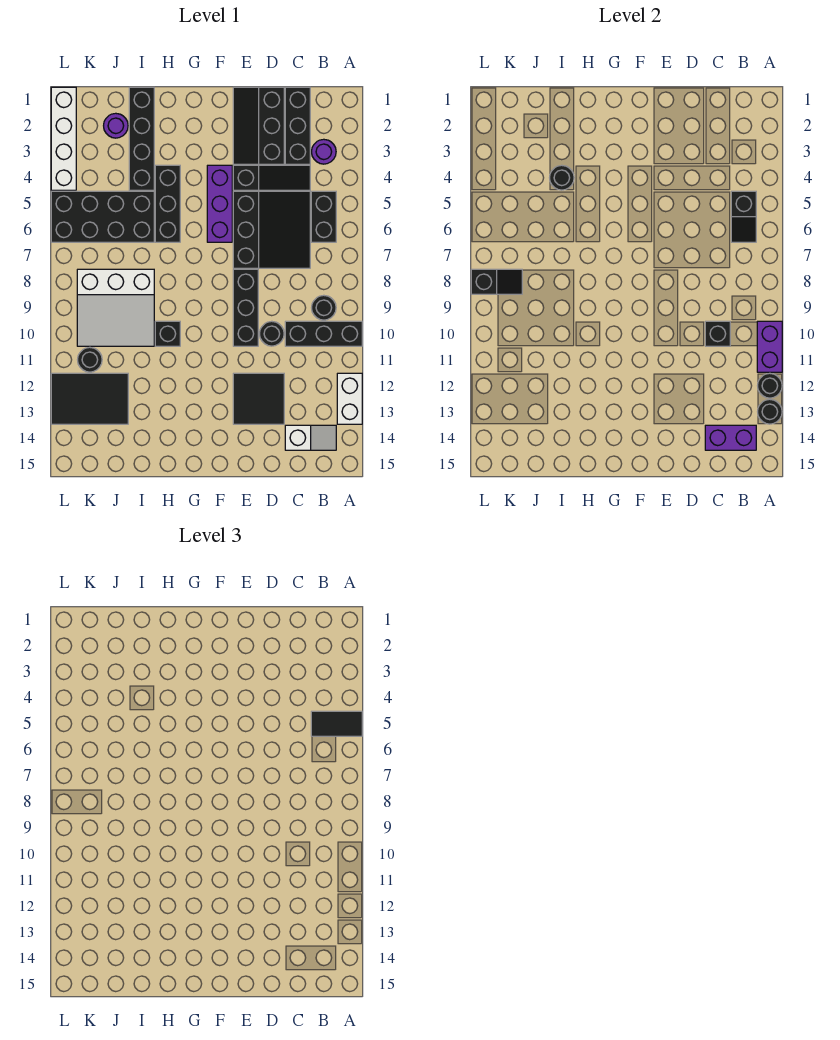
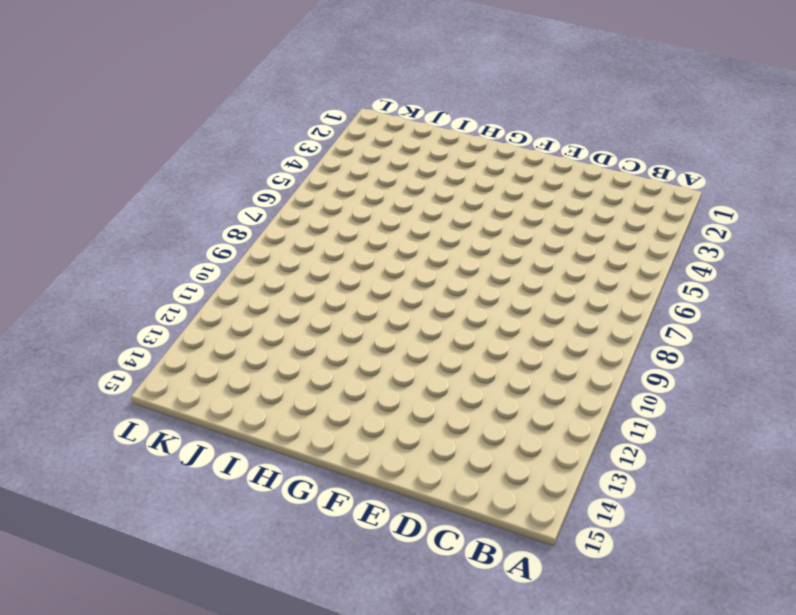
none -> black brick A10:C10 level 1
none -> white brick A12:A13 level 1
none -> purple round brick B3 level 1
none -> black brick B5:B6 level 1

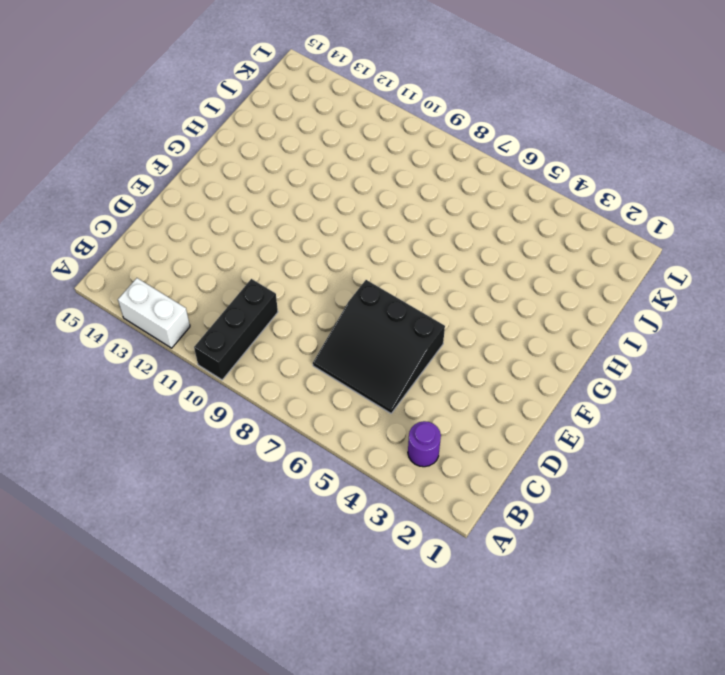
none -> black brick B5:B6 level 1
none -> black round brick B9 level 1
none -> white slope B14:C14 level 1 top C
none -> black brick C1:C3 level 1

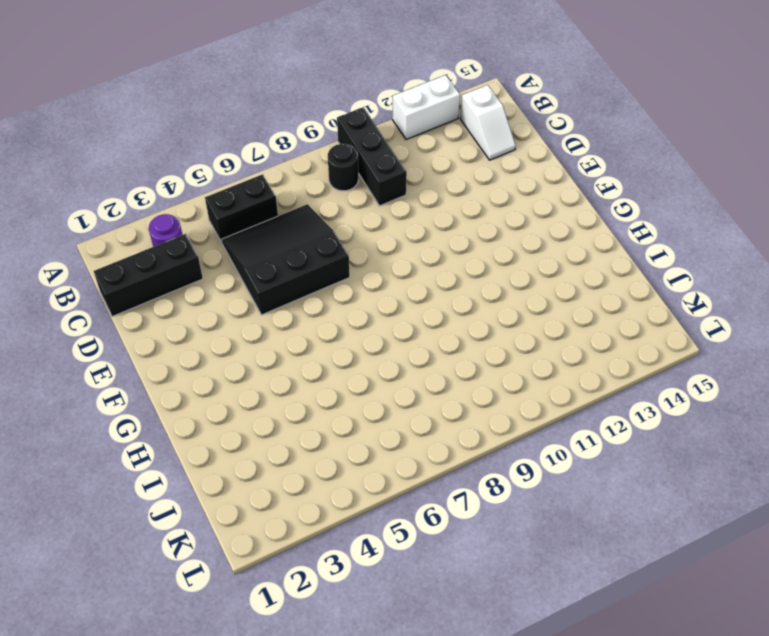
white slope B14:C14 level 1 top B -> white slope B14:C14 level 1 top C
none -> black slope C4:E4 level 1 top E
none -> black slope D1:E3 level 1 top D
none -> black round brick D10 level 1
none -> black tile D12:E13 level 1

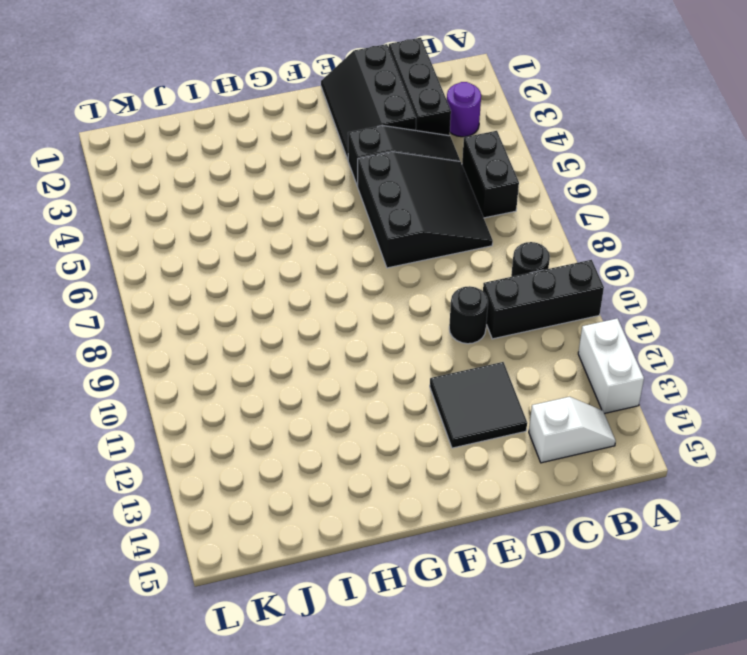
none -> black brick E8:E10 level 1
none -> purple brick F4:F6 level 1
none -> black brick H4:H6 level 1
none -> black brick H10 level 1

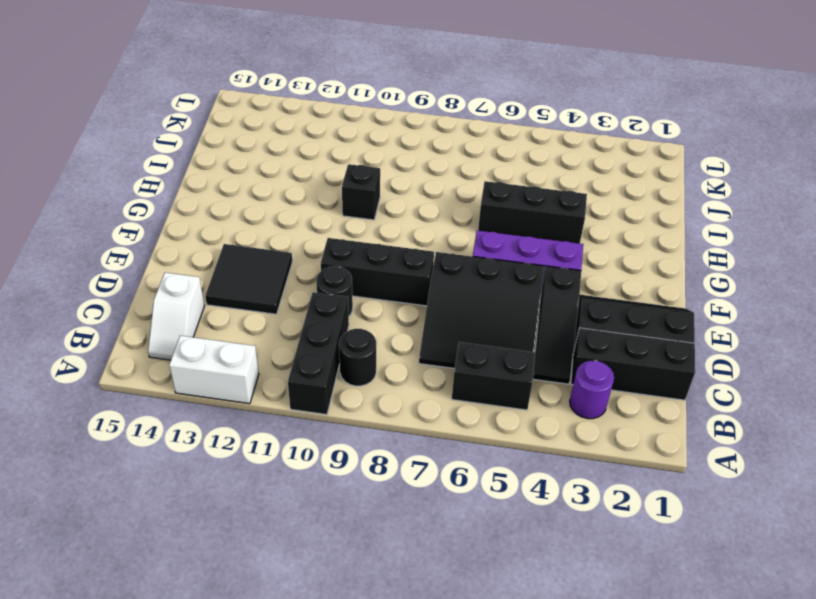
none -> black brick I1:I4 level 1
none -> black brick I5:L6 level 1
none -> white slope I8:K10 level 1 top 8
none -> purple round brick J2 level 1

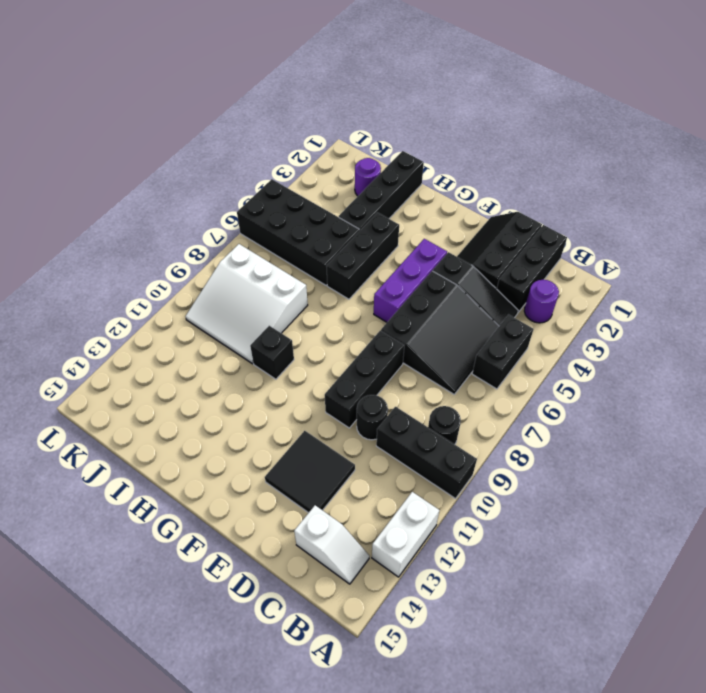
none -> black tile J12:L13 level 1
none -> black round brick K11 level 1
none -> white brick L1:L4 level 1
none -> purple brick A10:A11 level 2

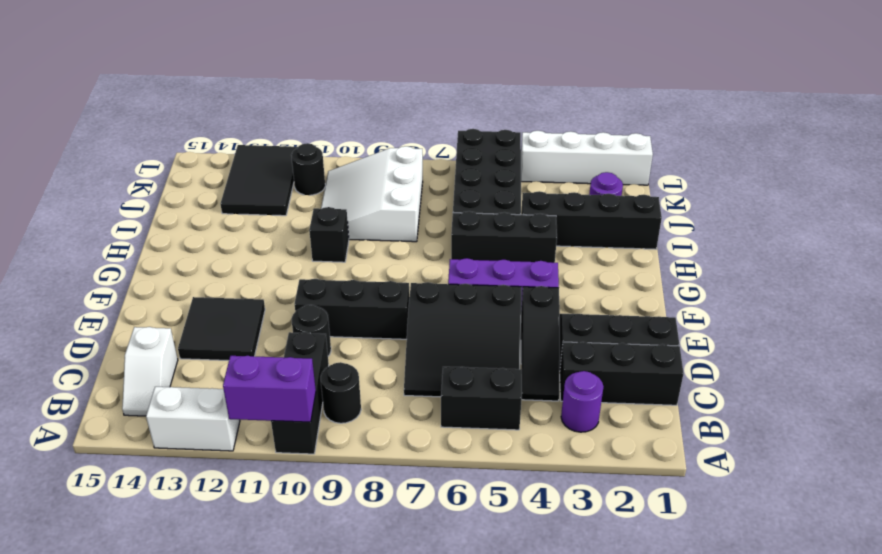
none -> black round brick A12 level 2
none -> black round brick A13 level 2
none -> black slope B5:B6 level 2 top 5
none -> purple brick B14:C14 level 2

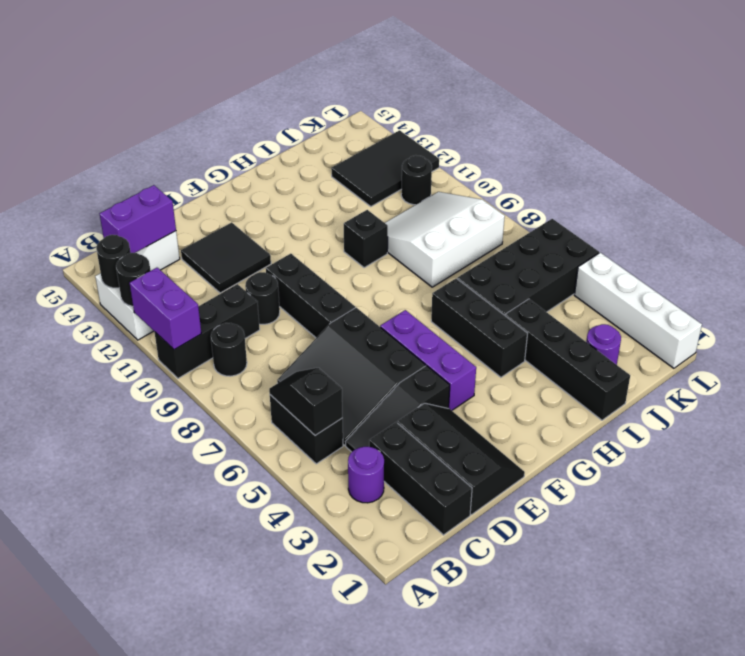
none -> black brick C10 level 2
none -> black round brick I4 level 2
none -> black slope K8:L8 level 2 top L
none -> black tile A5:B5 level 3

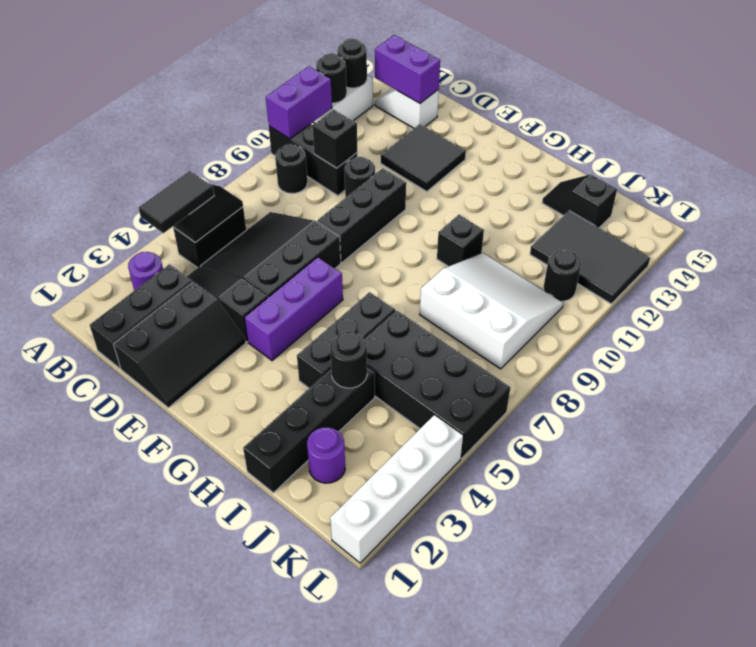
black tile B4:B5 level 3 -> black tile A5:B5 level 3
black slope I14:J14 level 1 top J -> black slope K8:L8 level 2 top L

